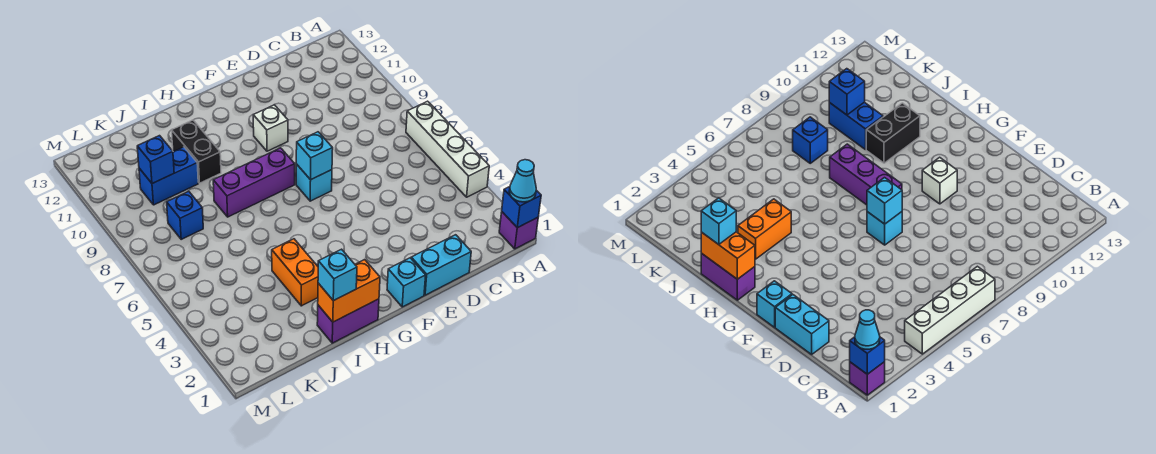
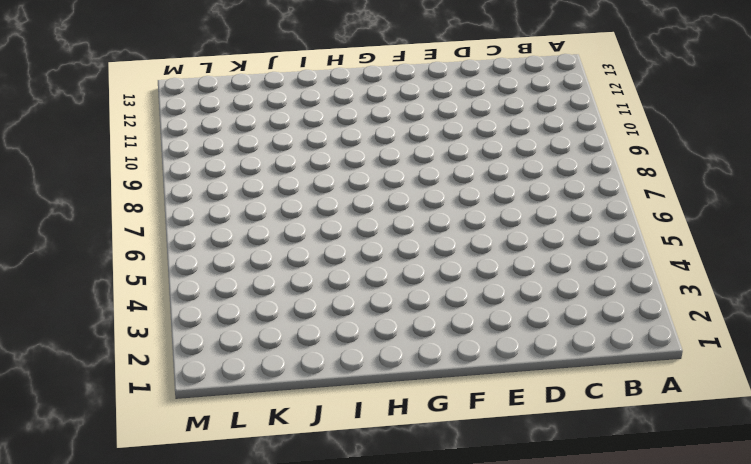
none -> purple brick A1 level 1
none -> white brick A4:A7 level 1
none -> cyan brick D1:E1 level 1

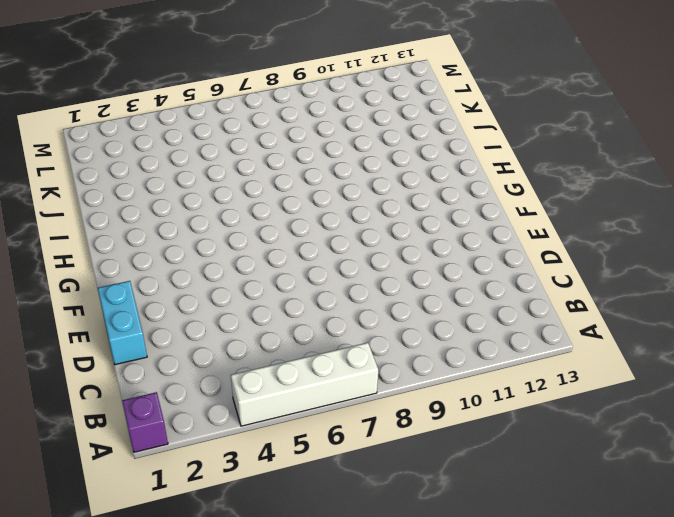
none -> cyan brick F1 level 1
none -> cyan brick F7 level 1
none -> white brick F10 level 1

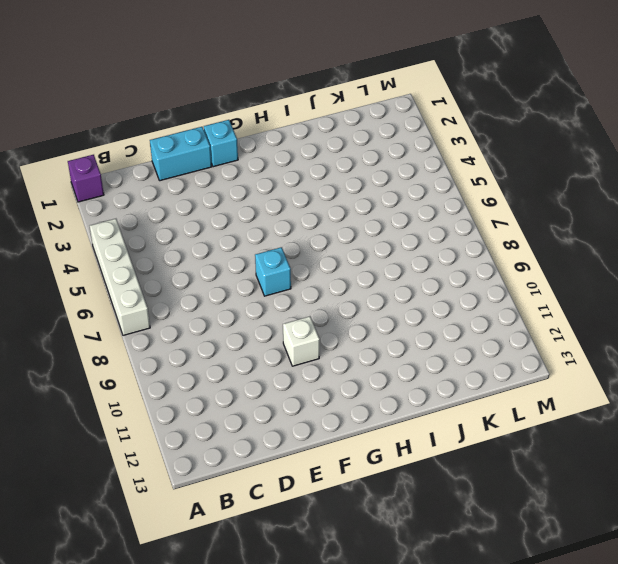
none -> purple brick G8:I8 level 1
none -> purple brick H1:I1 level 1
none -> orange brick I3:I4 level 1

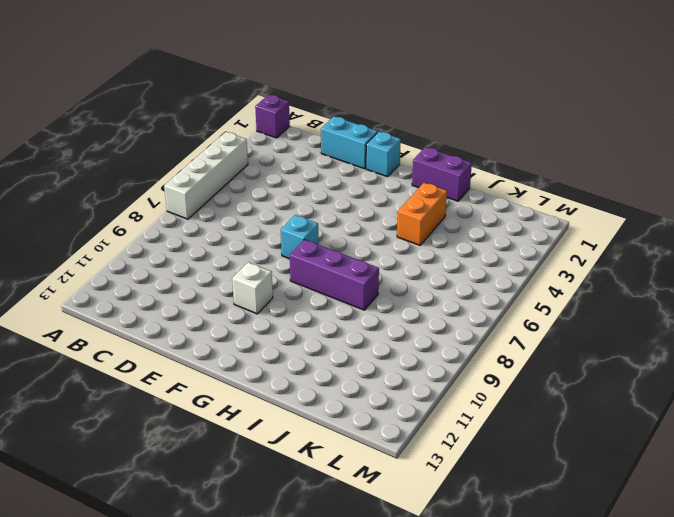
none -> black brick I10:I11 level 1
none -> blue brick J10:K10 level 1
none -> blue brick K8 level 1

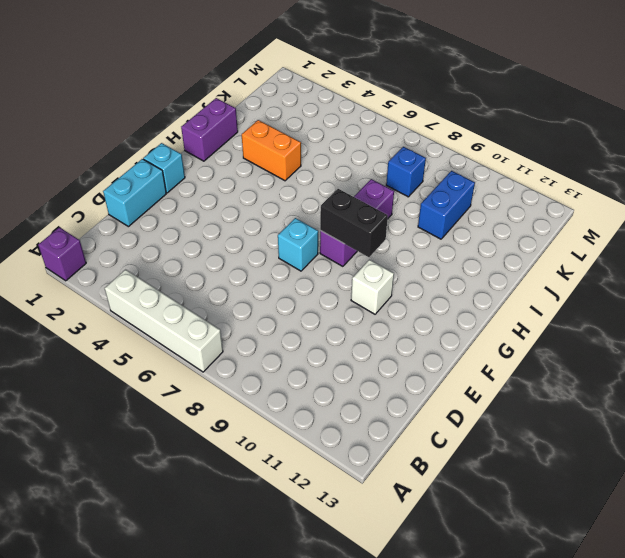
black brick G8:G9 level 2 -> black brick I10:I11 level 1
none -> blue brick A1 level 2
none -> cyan brick F7 level 2
none -> orange brick H1:I1 level 2

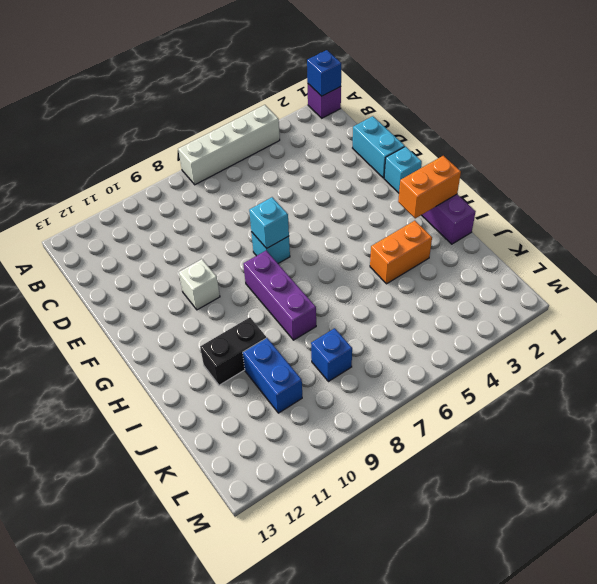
orange brick H1:H2 level 2 -> orange brick H1:I1 level 2
none -> blue brick K10 level 2
none -> cyan cone A1 level 3
none -> cyan brick I1 level 3

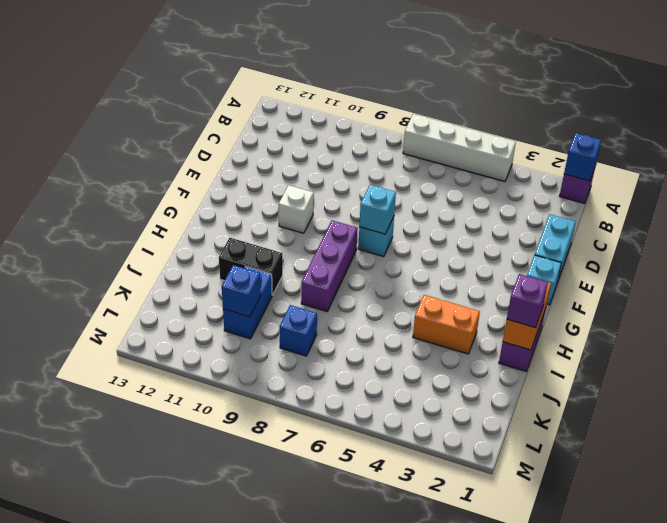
purple brick I1 level 3 -> cyan brick I1 level 3
none -> cyan cone A1 level 3

